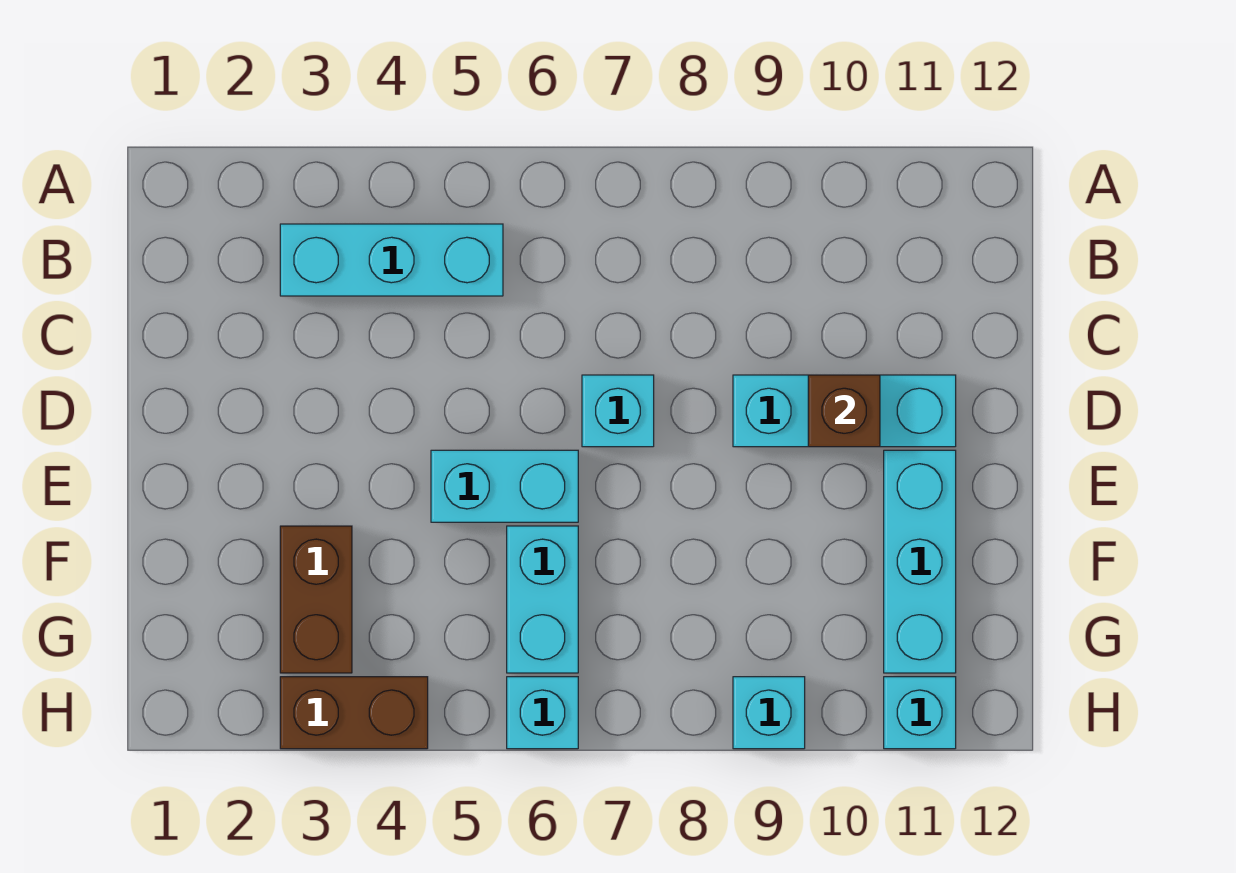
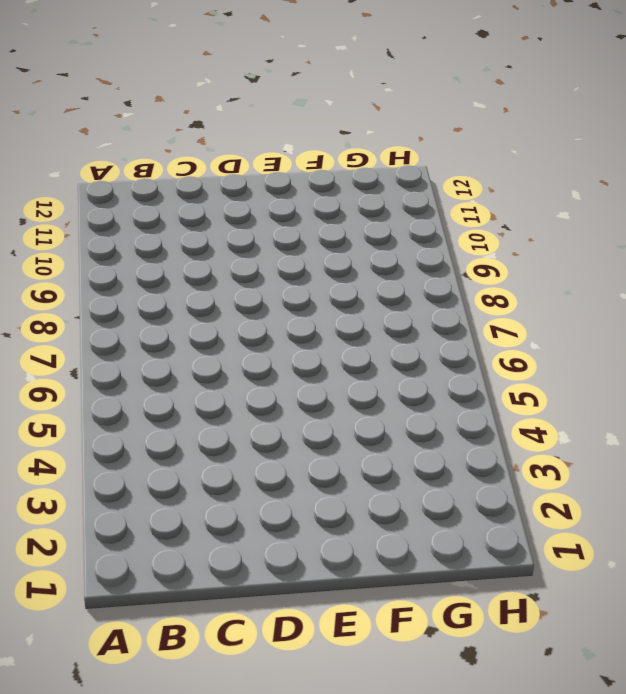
none -> cyan brick B3:B5 level 1
none -> cyan brick D7 level 1
none -> cyan brick D9:D11 level 1

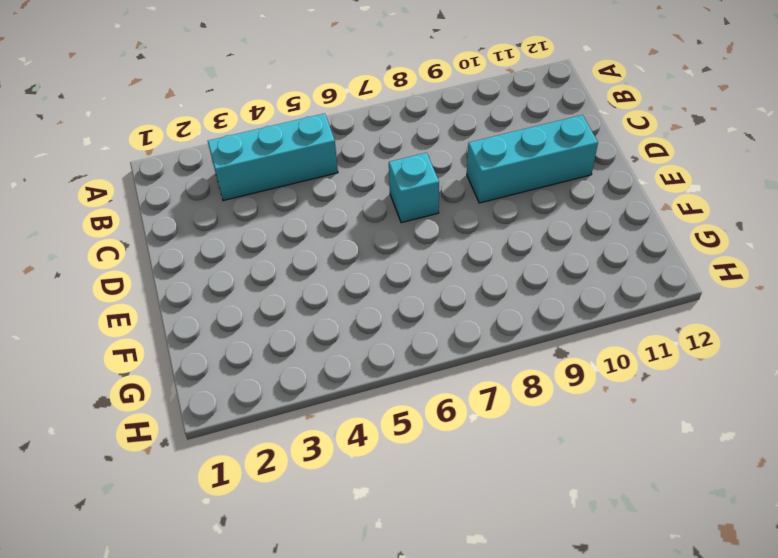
none -> cyan brick E5:E6 level 1
none -> cyan brick E11:G11 level 1
none -> brown brick F3:G3 level 1

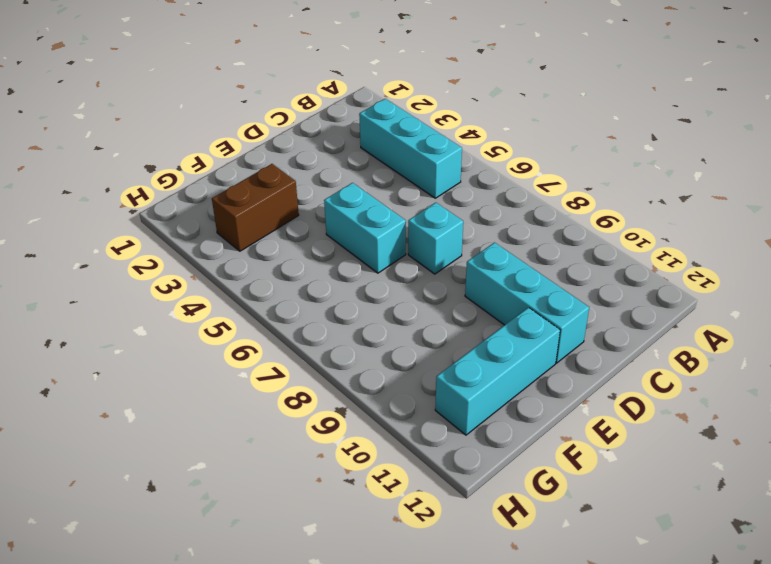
none -> cyan brick F6:G6 level 1
none -> brown brick H3:H4 level 1
none -> cyan brick H6 level 1

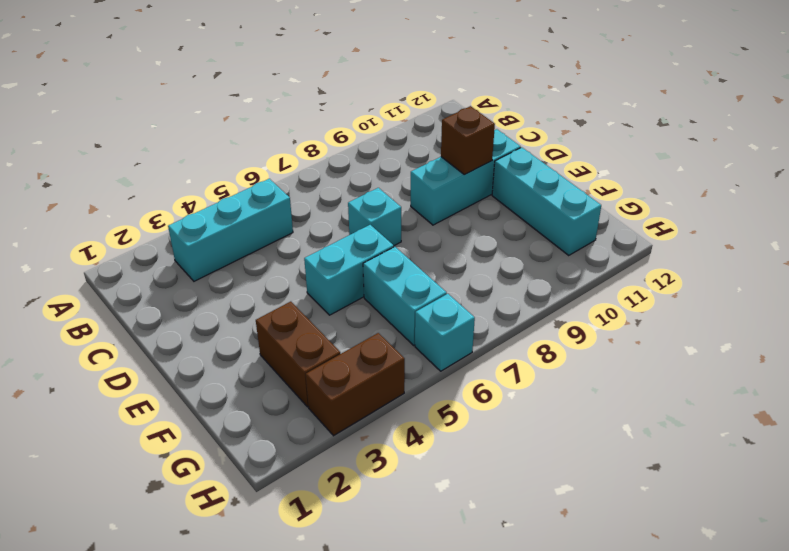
none -> cyan brick H9 level 1
none -> cyan brick H11 level 1

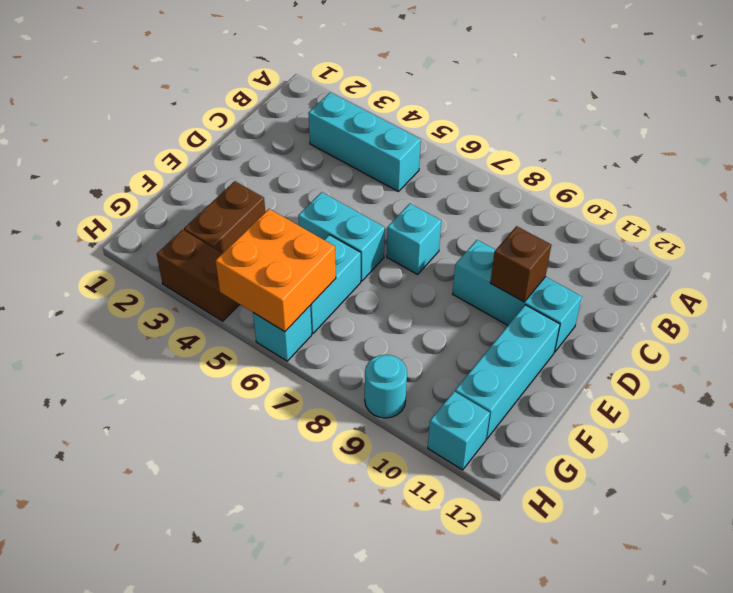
orange brick G5:H6 level 2 -> none
cyan round brick H9 level 1 -> cyan brick H9 level 1

